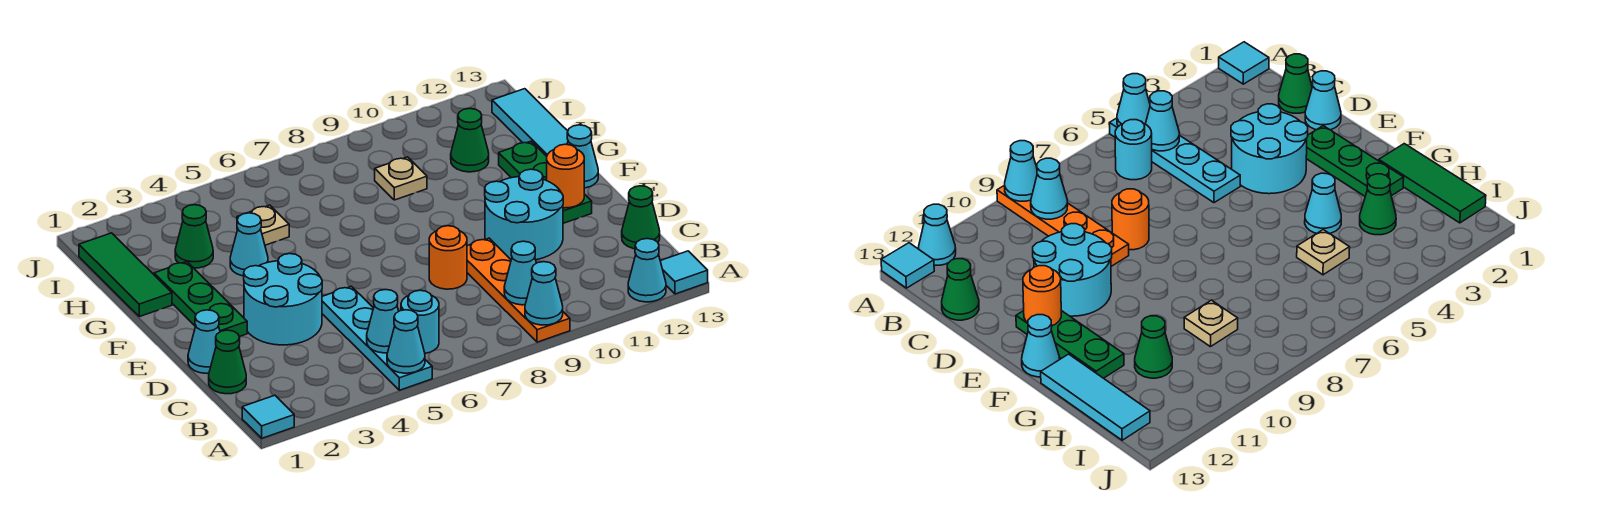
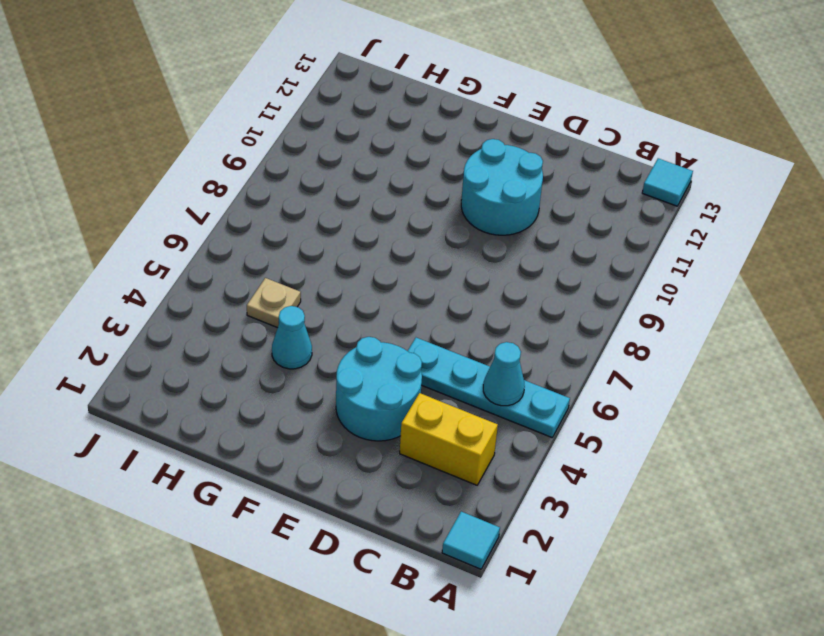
yellow brick B3:C3 level 1 -> none
none -> orange plate A9:D9 level 1
none -> cyan cone A12 level 1
none -> cyan round brick B6 level 1

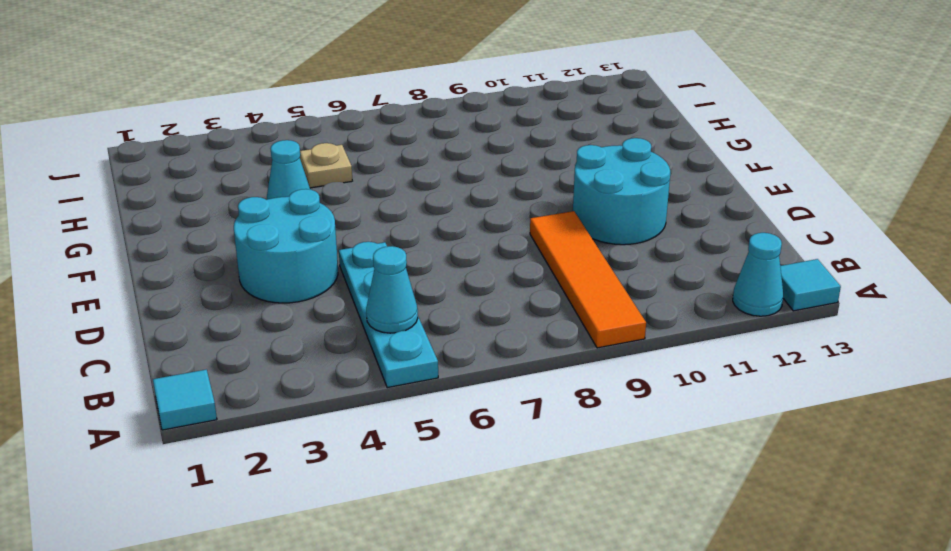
orange tile A9:D9 level 1 -> orange plate A9:D9 level 1
none -> cyan round brick B6 level 1
none -> green cone C1 level 1
none -> green cone C13 level 1

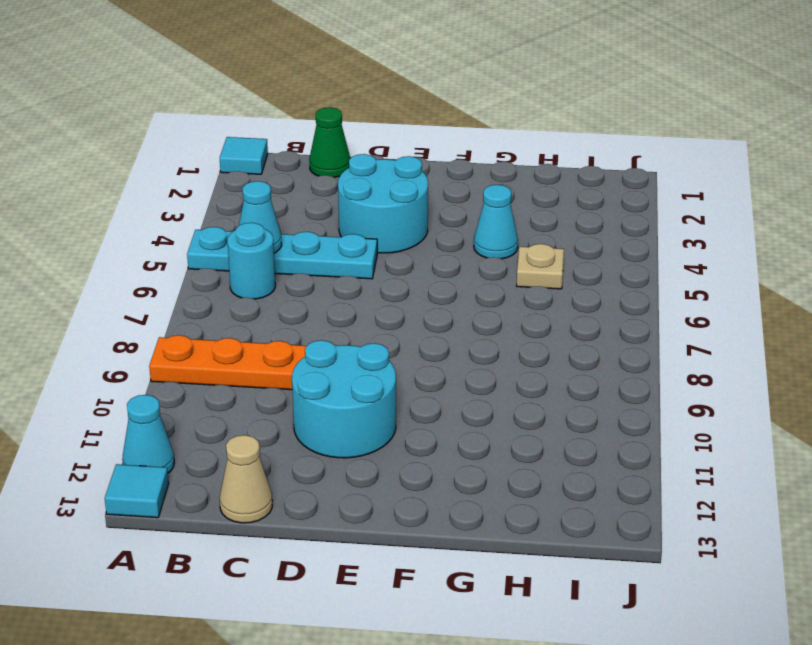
tan cone C13 level 1 -> green cone C13 level 1
none -> cyan cone D1 level 1
none -> orange round brick D8 level 1
none -> green plate E2:G2 level 1

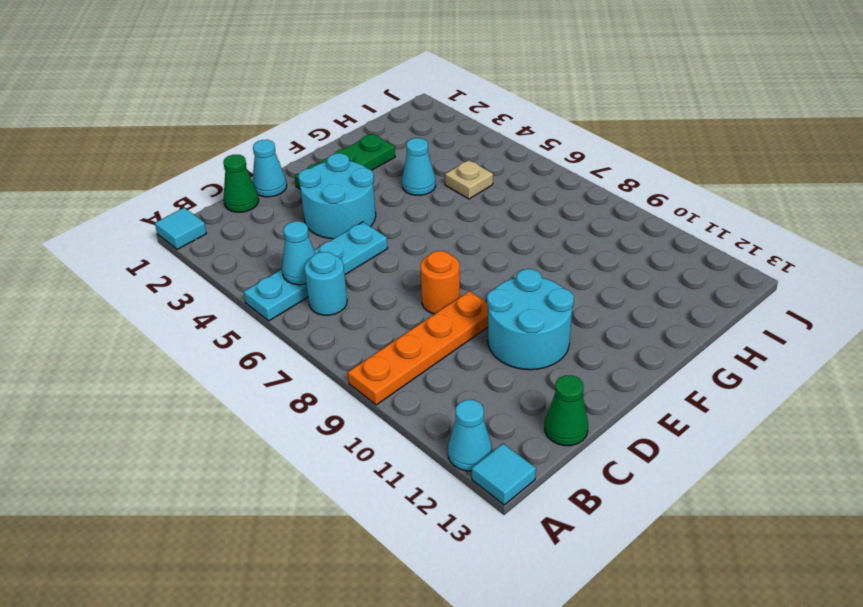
none -> green plate E12:G12 level 1
none -> cyan cone F13 level 1
none -> green tile G1:I1 level 1

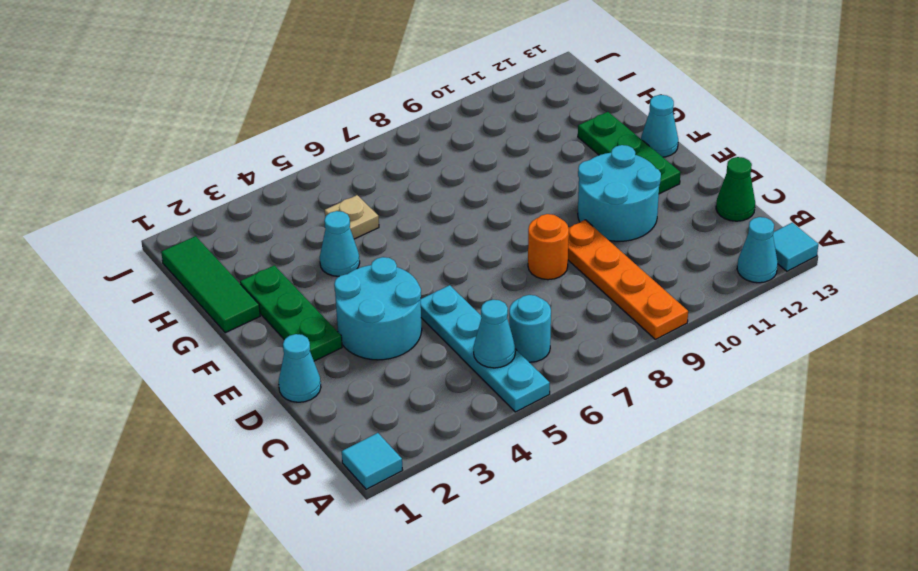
none -> green cone C1 level 1
none -> cyan tile G13:I13 level 1
none -> green cone H3 level 1

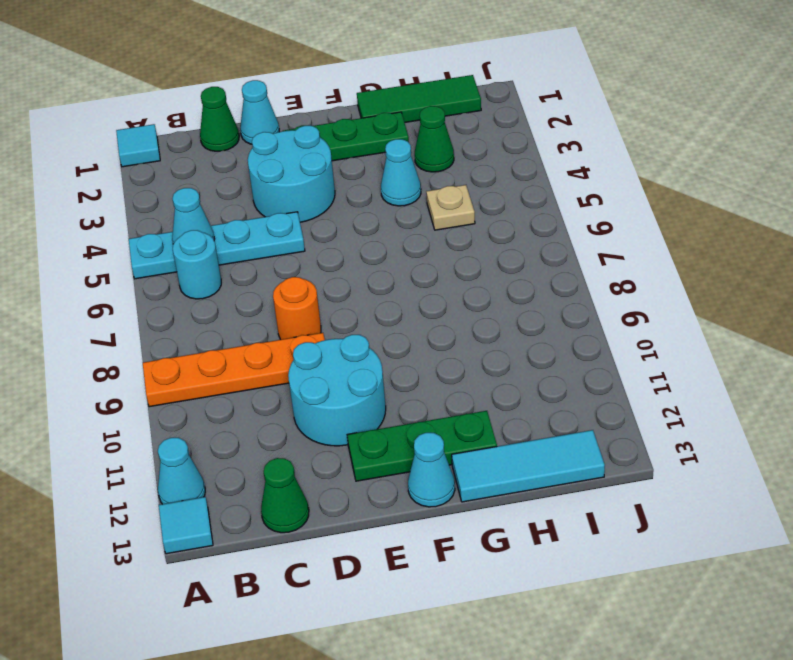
none -> tan plate H9 level 1
none -> green cone H11 level 1
none -> cyan cone A5 level 2

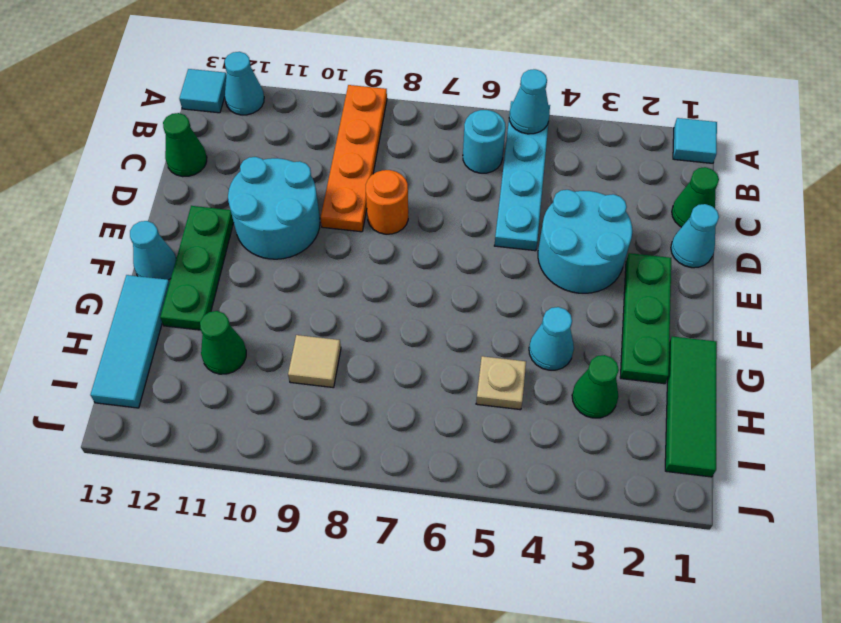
tan tile H9 level 1 -> tan plate H9 level 1
none -> cyan cone A9 level 2
none -> cyan cone B5 level 2
none -> cyan cone B9 level 2

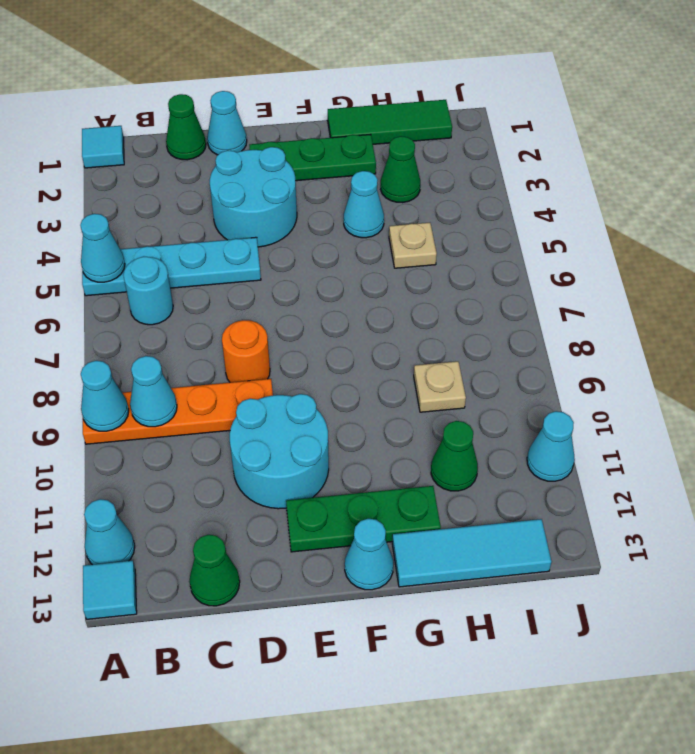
cyan cone J11 level 1 -> cyan cone B5 level 2
none -> orange round brick E12 level 2

